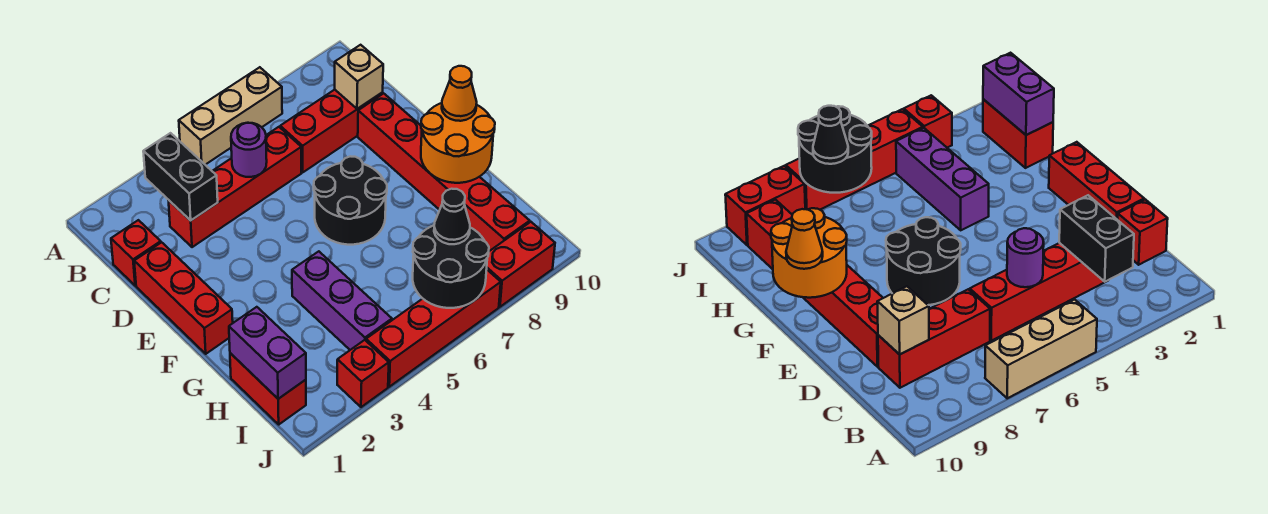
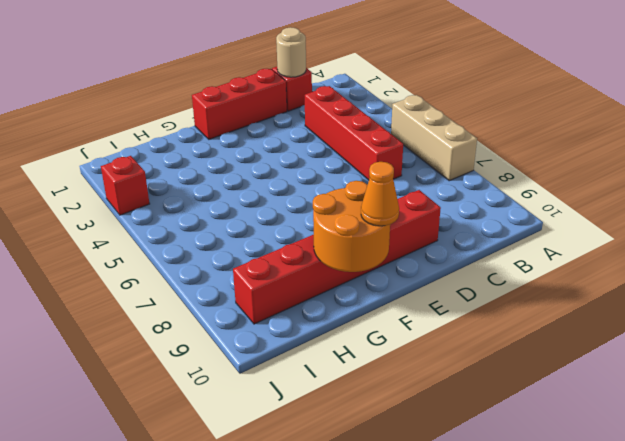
tan round brick C1 level 2 -> none
none -> red brick C7:C9 level 1
none -> black round brick E6:F7 level 1
none -> purple brick G4:I4 level 1

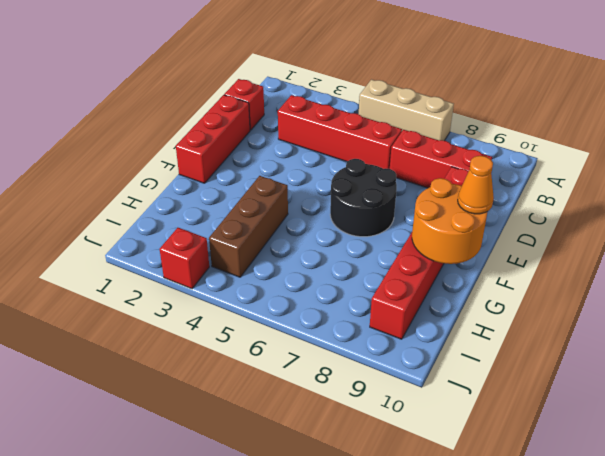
brown brick G4:I4 level 1 -> purple brick G4:I4 level 1
none -> red brick H1:I1 level 1
none -> red brick J4:J7 level 1
none -> red brick J8:J9 level 1

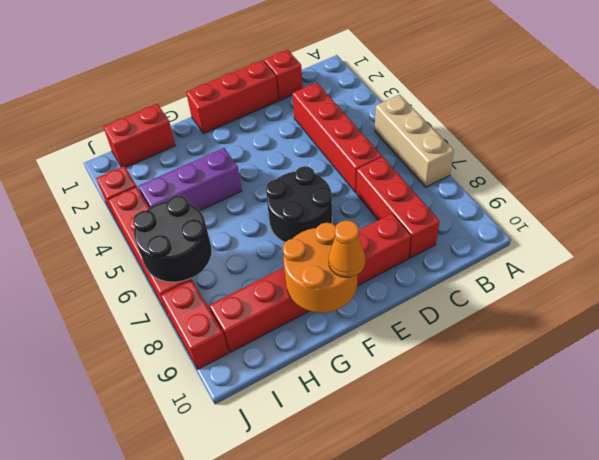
none -> black brick B3:C3 level 2
none -> purple round brick C5 level 2
none -> tan brick C9 level 2

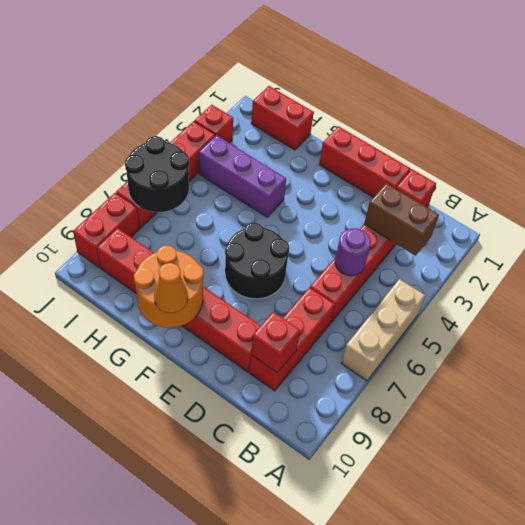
brown brick B3:C3 level 2 -> black brick B3:C3 level 2
red brick C9 level 2 -> tan brick C9 level 2
none -> purple brick H1:I1 level 2
none -> black cone I7 level 3

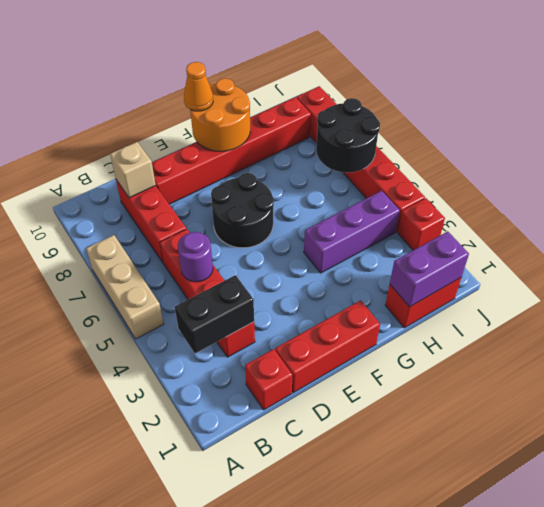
none -> black cone I7 level 3

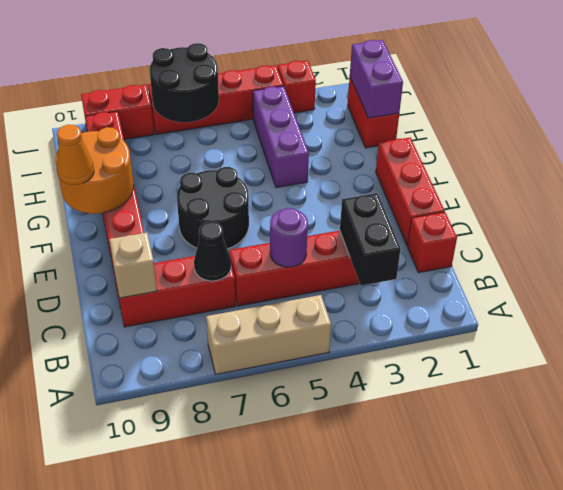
black cone C7 level 2 -> black cone I7 level 3

